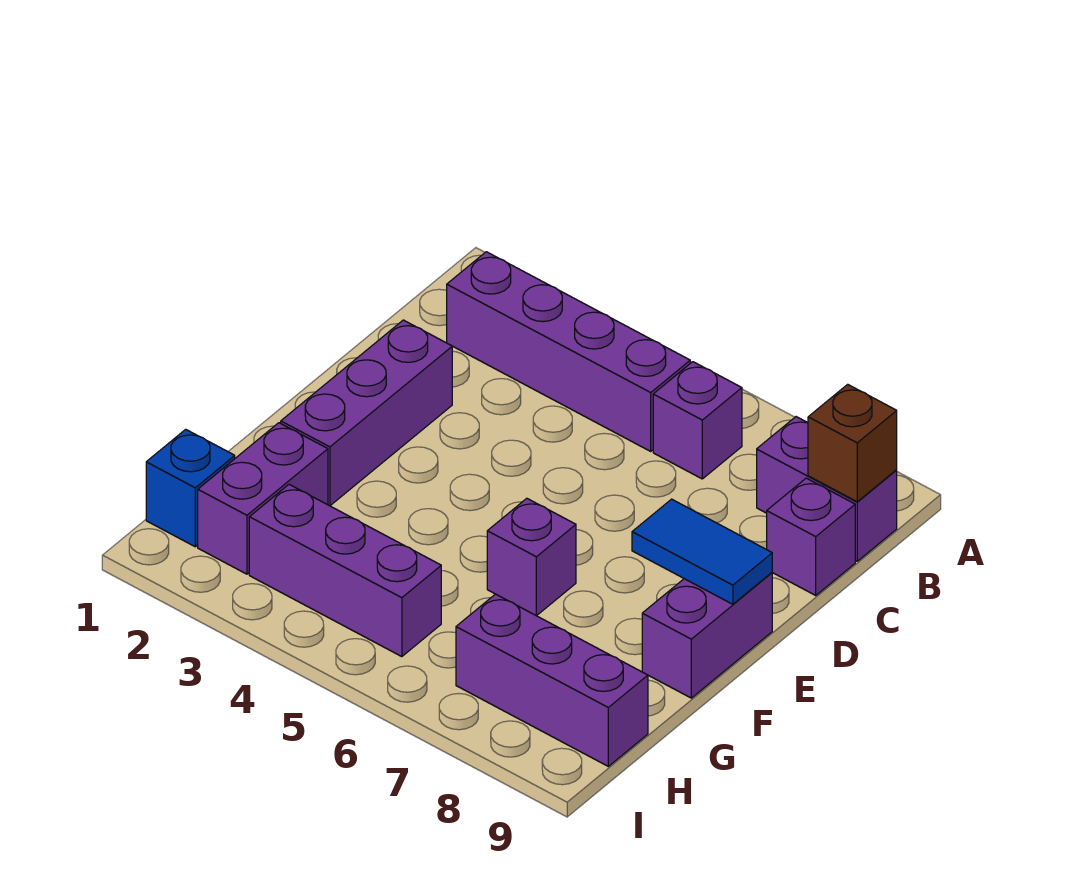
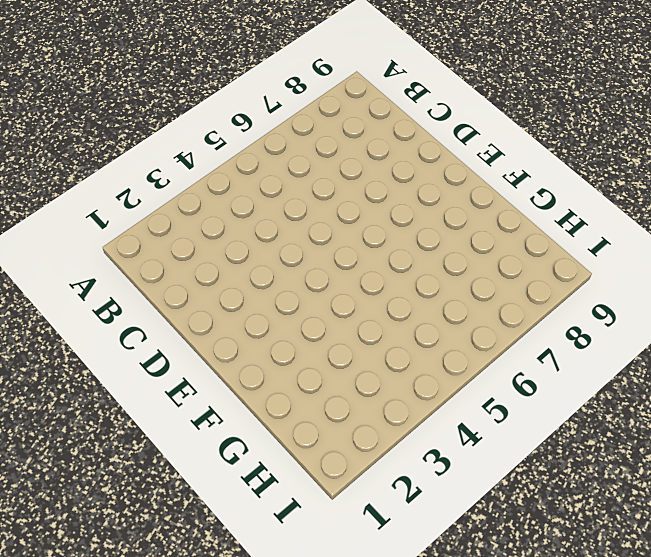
none -> purple brick B2:B5 level 1
none -> purple brick B6 level 1
none -> purple brick B8:B9 level 1

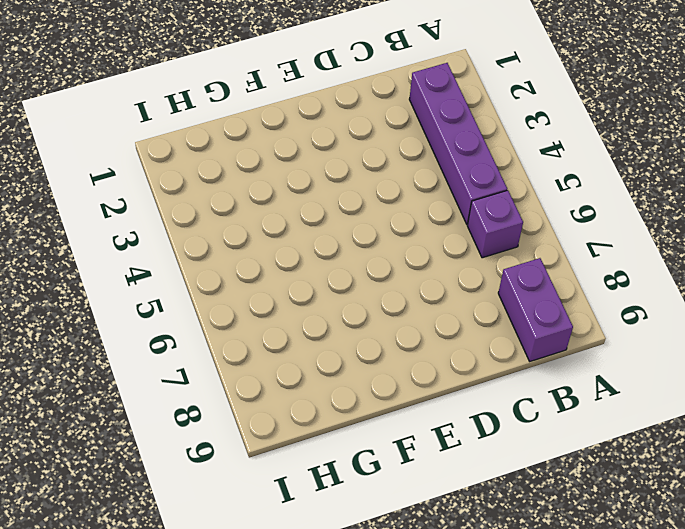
none -> purple brick C9 level 1
none -> purple brick D2:F2 level 1
none -> purple brick E9:F9 level 1

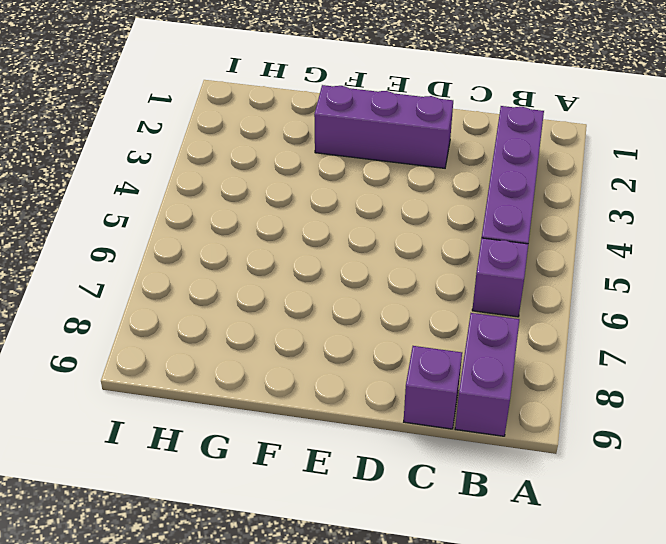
none -> purple brick E9:F9 level 1
none -> purple brick F6 level 1
none -> purple brick G2:H2 level 1

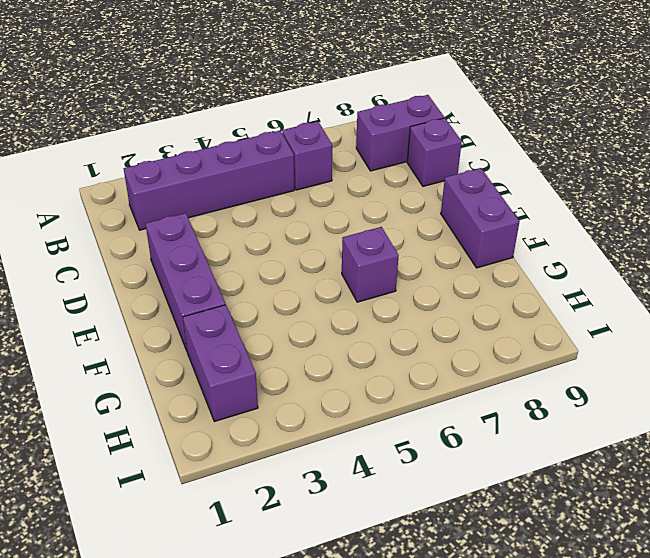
none -> blue brick H1 level 1
none -> purple brick H3:H5 level 1
none -> purple brick H7:H9 level 1

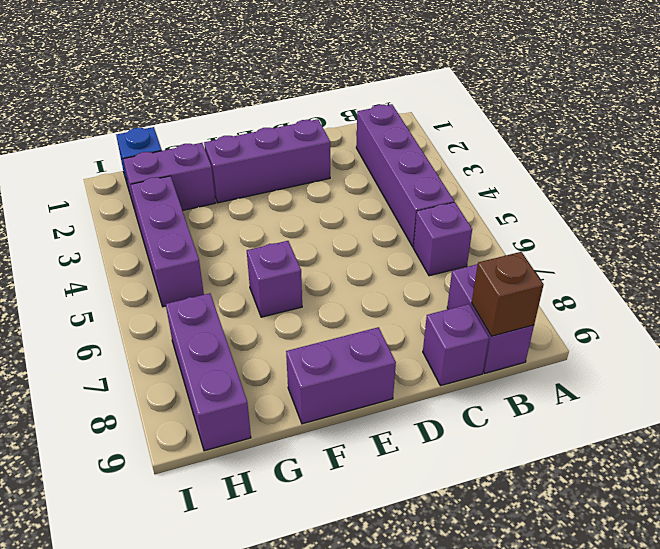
none -> blue tile E8:E9 level 2

